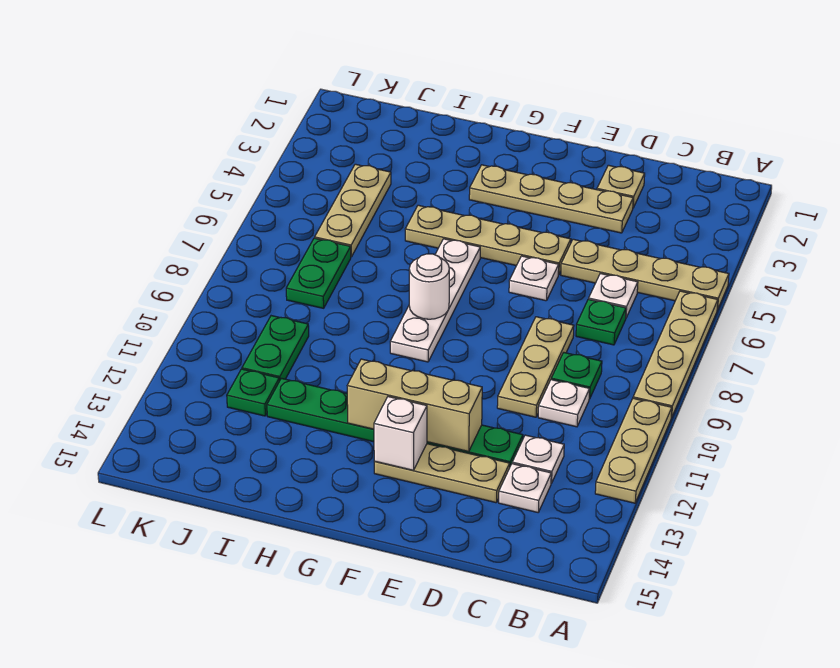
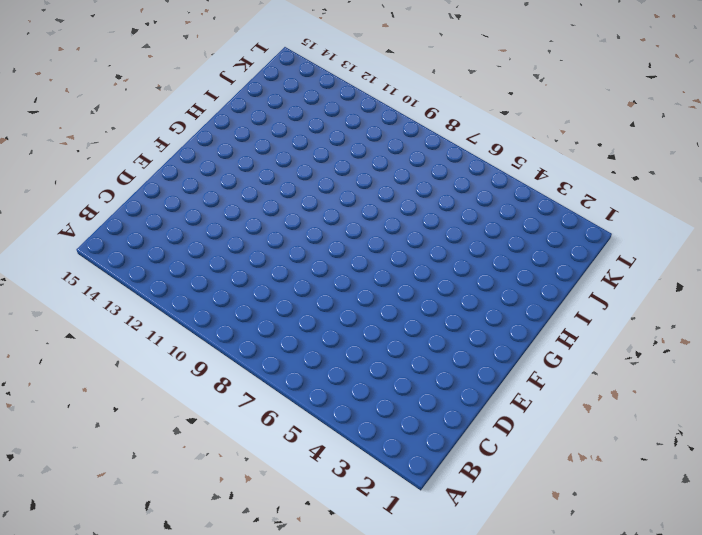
none -> tan plate A5:D5 level 1
none -> tan plate A6:A9 level 1
none -> tan plate A10:A12 level 1

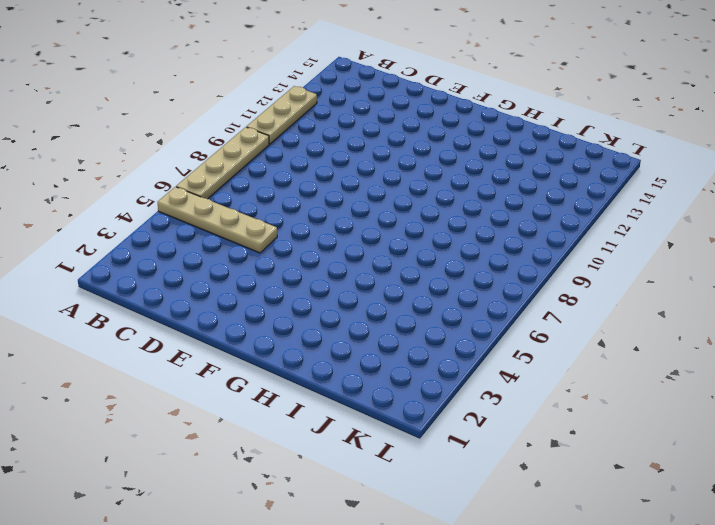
none -> white plate C6 level 1
none -> green plate C7 level 1
none -> green plate C9 level 1

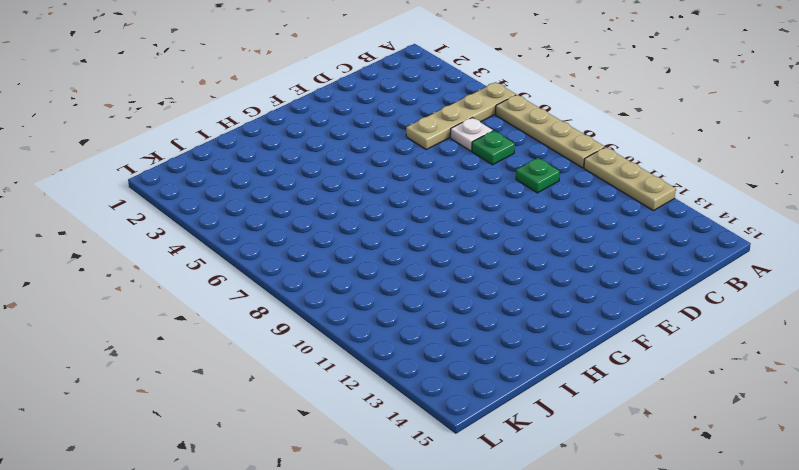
none -> white plate C10 level 1
none -> white plate C12 level 1
none -> white plate C13 level 1

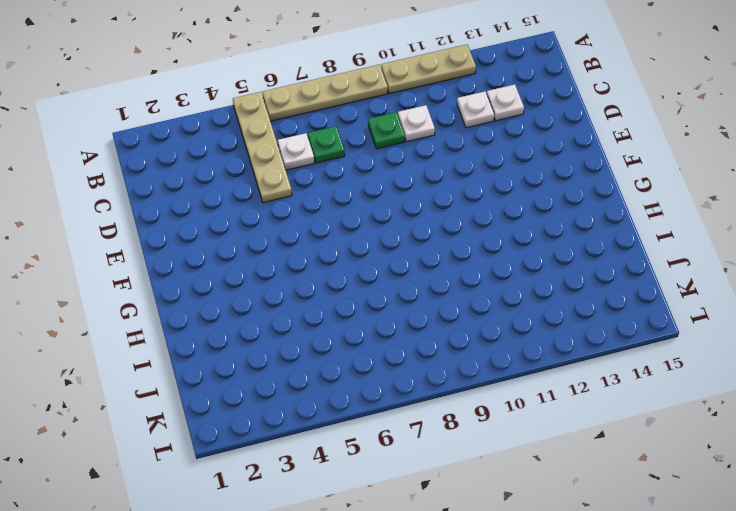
none -> tan plate D2 level 1
none -> tan plate D3:G3 level 1
none -> tan plate D8:D10 level 1

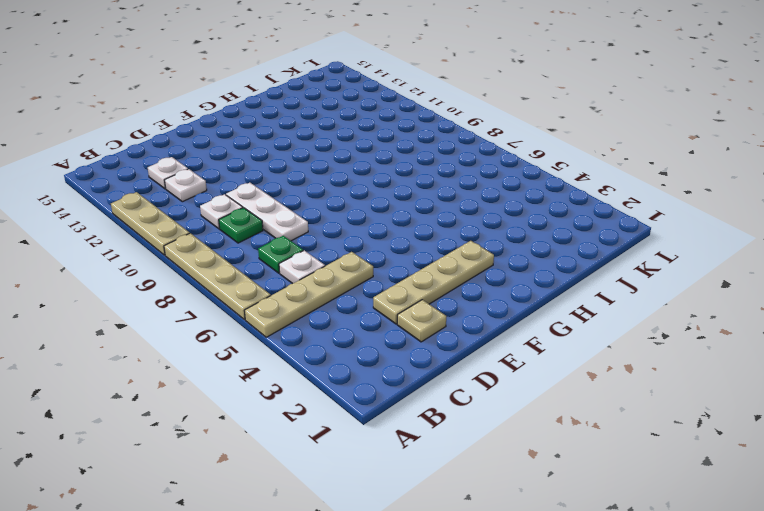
white plate D8:D10 level 1 -> tan plate D8:D10 level 1
none -> green plate D12:I12 level 1
none -> tan plate D13:F13 level 1
none -> tan plate E5:H5 level 1

